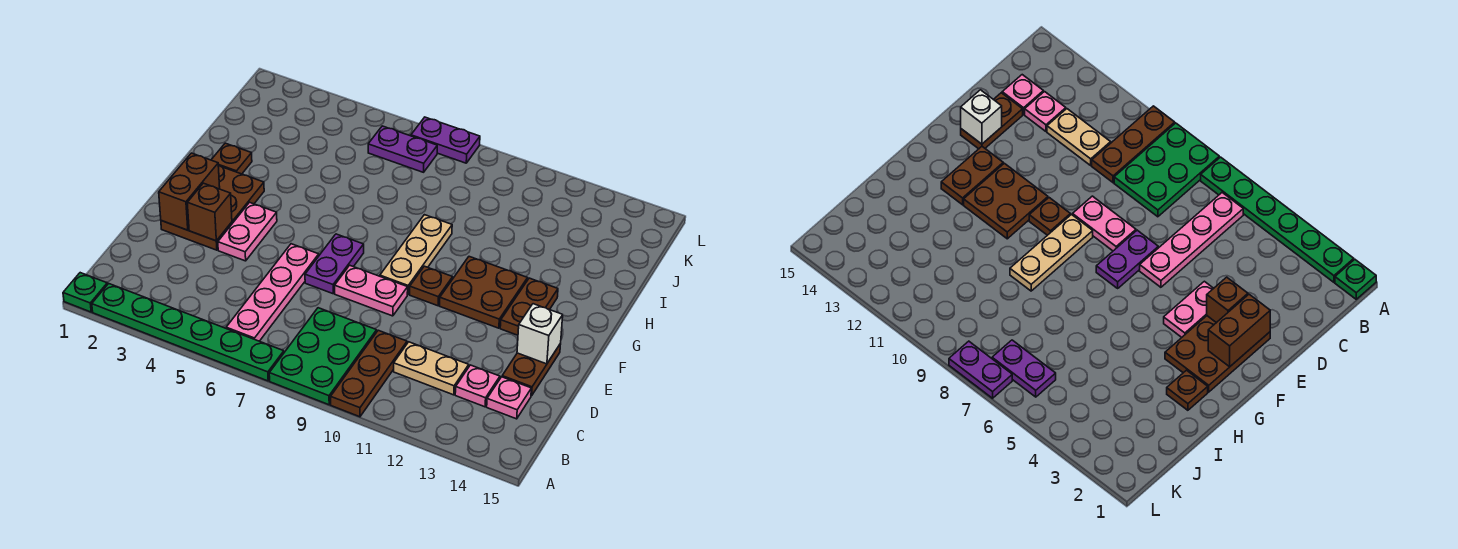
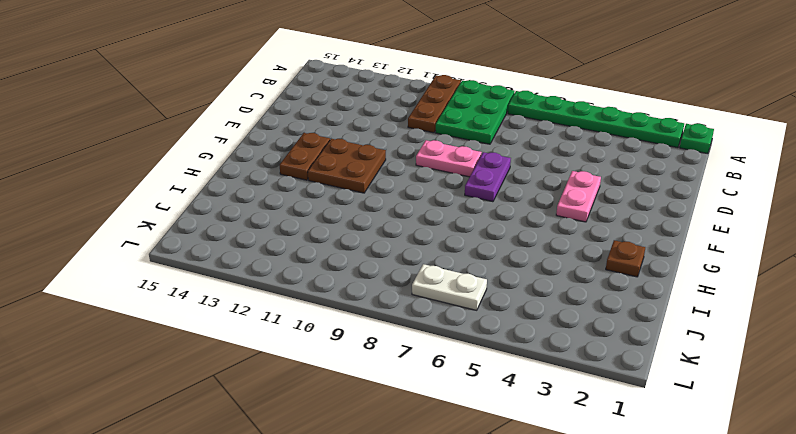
white plate K6:K7 level 1 -> purple plate K6:K7 level 1
none -> pink plate B6:E6 level 1
none -> tan plate C11:C12 level 1
none -> pink plate C13 level 1

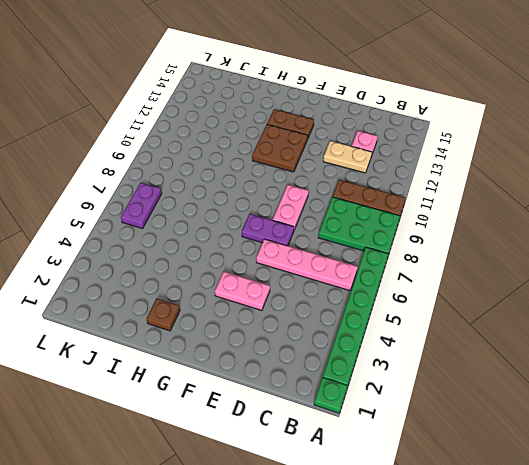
tan plate C12:D12 level 1 -> tan plate C11:C12 level 1
none -> pink plate C14 level 1
none -> brown plate D14:E14 level 1
none -> brown plate E2:G3 level 1

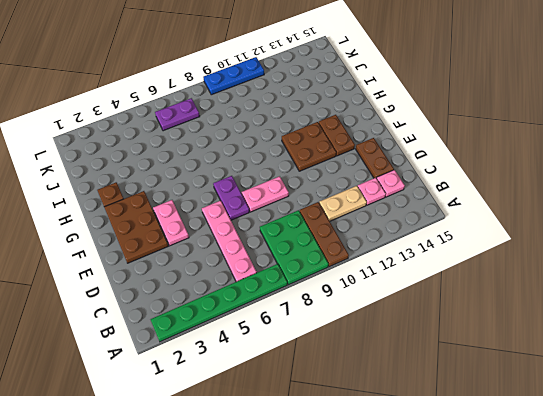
blue plate L9:L11 level 1 -> none
none -> green plate A1 level 1
none -> tan plate F9:H9 level 1
none -> brown plate F10 level 1

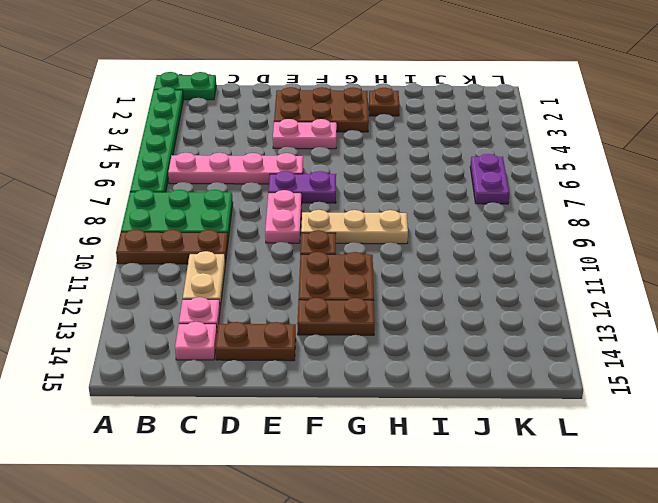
green plate A1:B1 level 1 -> green plate A1 level 1
none -> purple plate L7:L8 level 1
none -> brown brick E2:F2 level 2
none -> brown brick E3 level 2

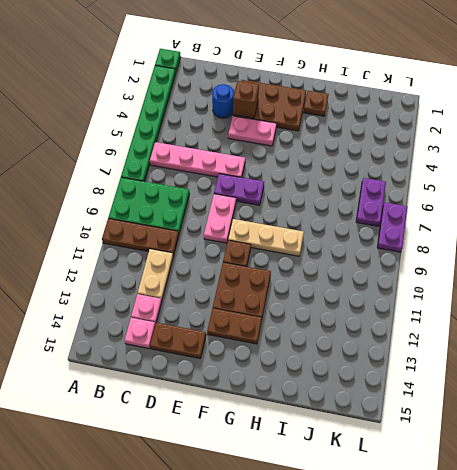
blue round brick D3 level 1 -> none
none -> brown brick E2:F2 level 2
none -> white brick E14 level 2

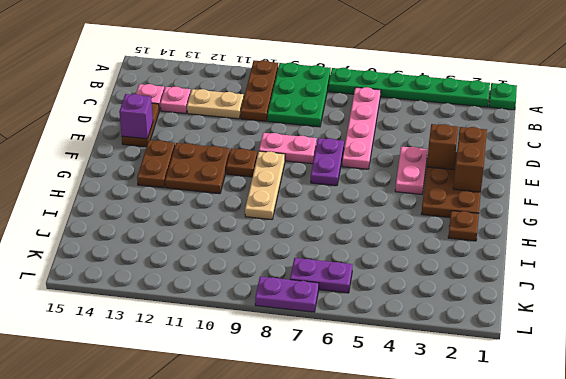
purple brick E14 level 2 -> white brick E14 level 2

